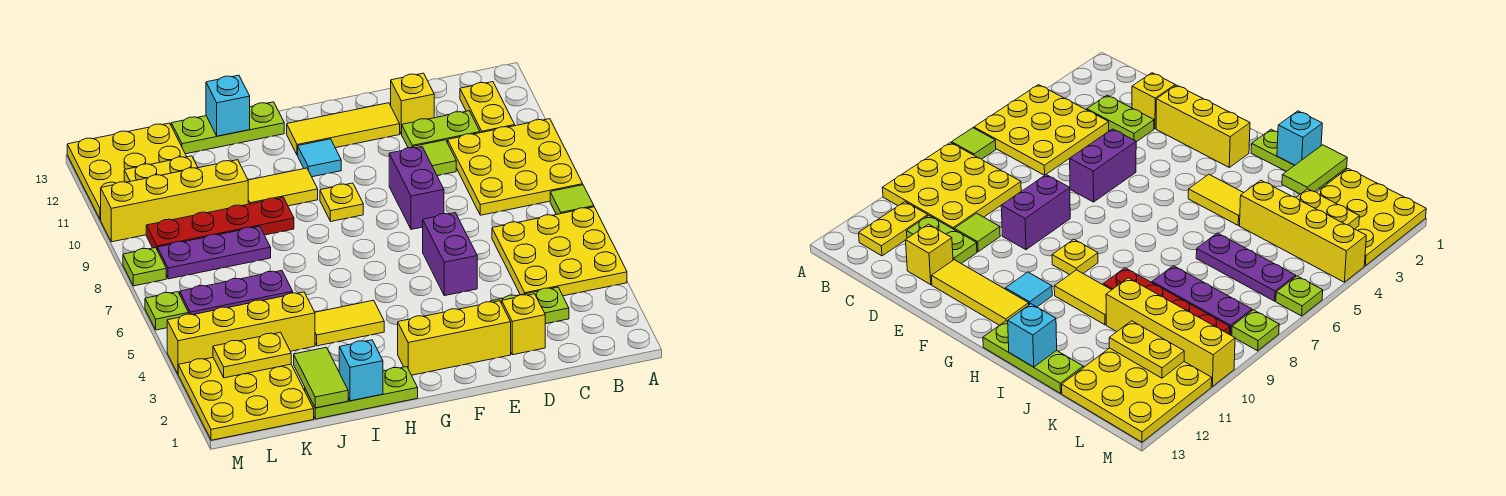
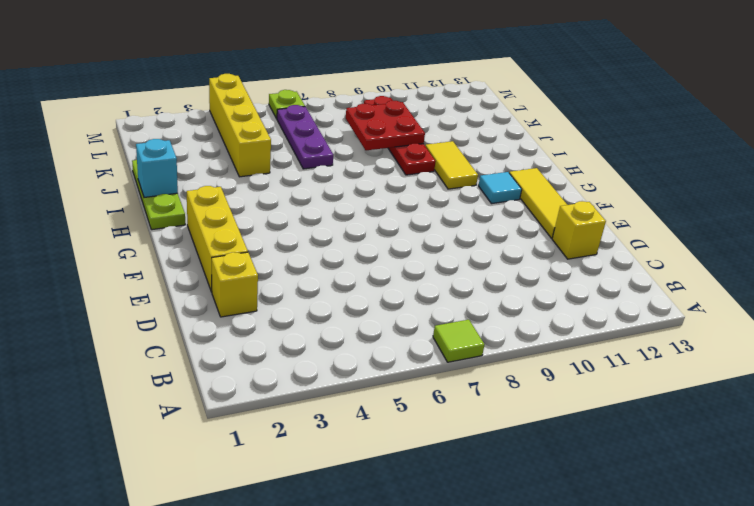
red plate J8:K9 level 2 -> none
none -> yellow plate A4:C6 level 1
none -> yellow plate A8:C10 level 1
none -> yellow plate B11:B12 level 1
none -> lime plate C3:D3 level 1

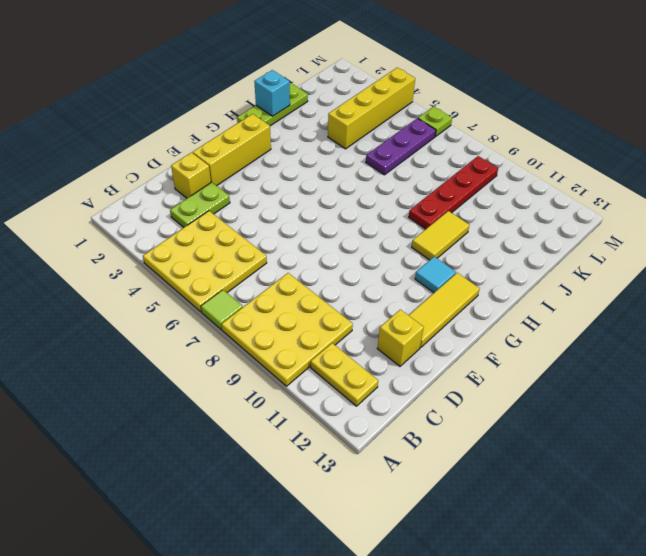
none -> lime plate C11:D11 level 1
none -> lime tile D10 level 1
none -> purple brick E5:E6 level 1
none -> purple brick E8:E9 level 1

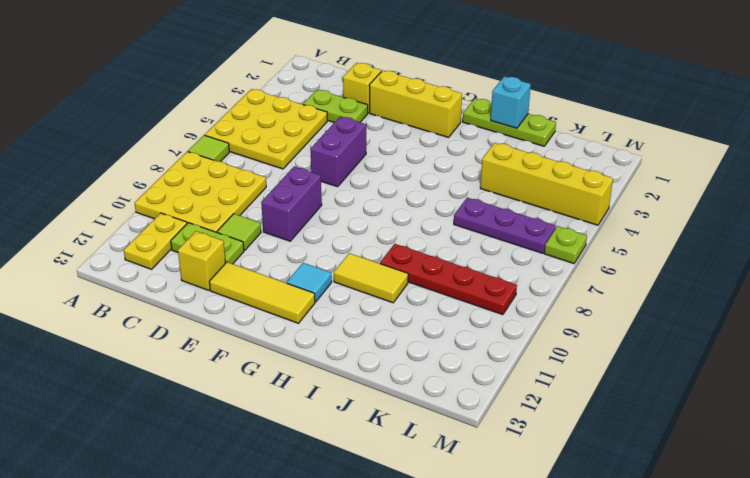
none -> yellow plate G9 level 1
none -> yellow tile H4:I4 level 1
none -> lime plate H13:J13 level 1
none -> purple plate J8:L8 level 1

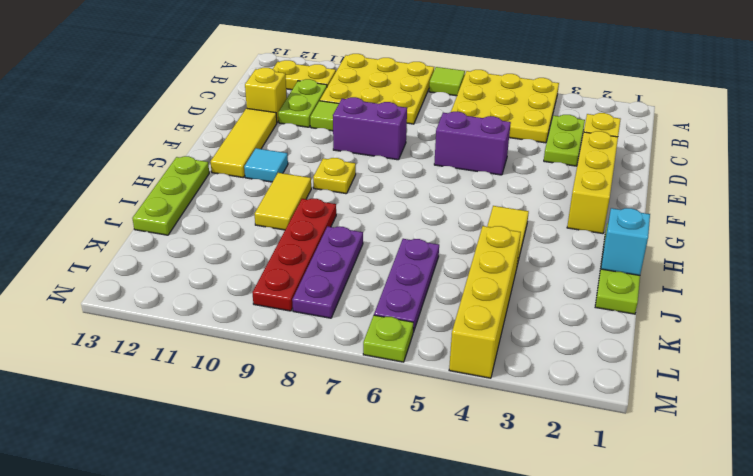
none -> yellow brick J10:M10 level 1
none -> yellow plate K1:M3 level 1
none -> yellow plate K11:M13 level 1
none -> lime plate M8 level 1

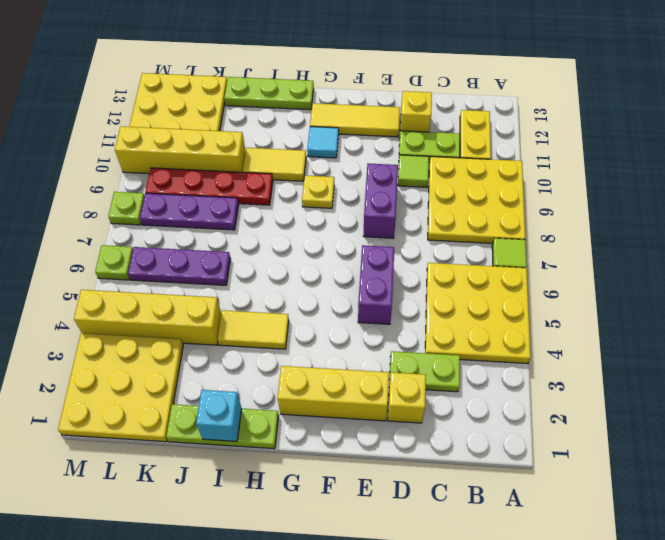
none -> cyan brick I13 level 2
none -> lime tile J1:J2 level 2
none -> yellow plate K3:L3 level 2
none -> yellow plate K11:L11 level 2

